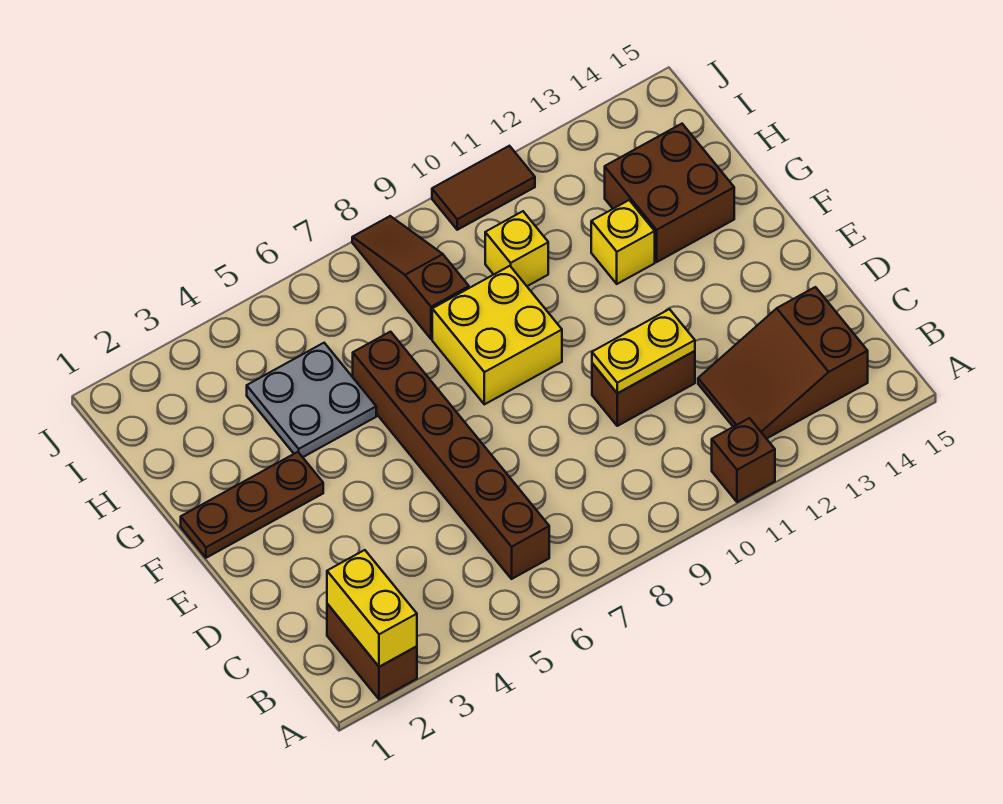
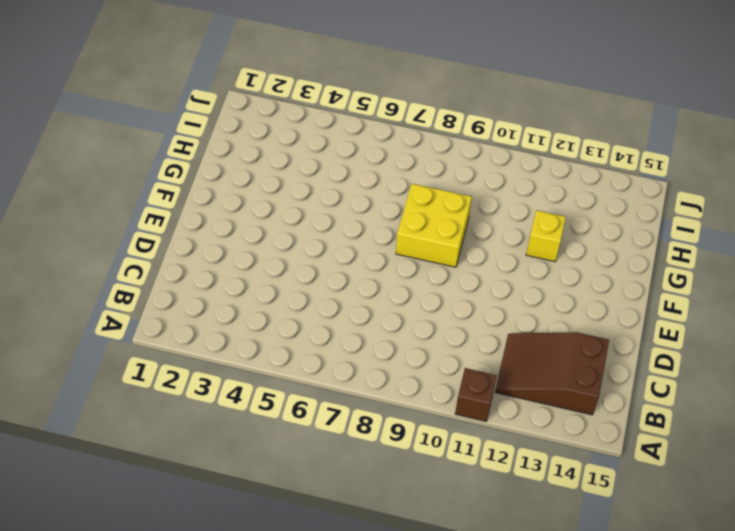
none -> brown brick A2:B2 level 1
none -> brown brick B6:G6 level 1
none -> brown brick D10:D11 level 1

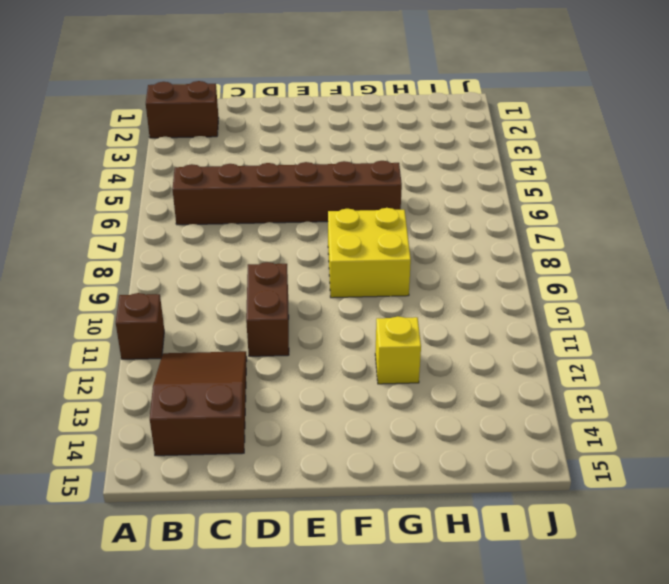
none -> brown plate F1:F3 level 1
none -> grey plate G4:H5 level 1
none -> brown brick G13:H14 level 1

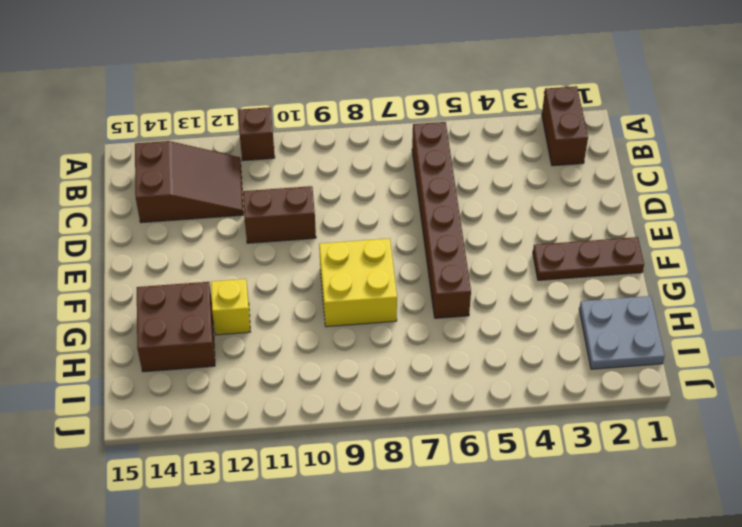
grey plate H1:I2 level 1 -> grey plate G4:H5 level 1
none -> brown slope H8:J8 level 1 top H
none -> yellow brick H10 level 1
none -> brown tile J10:J11 level 1

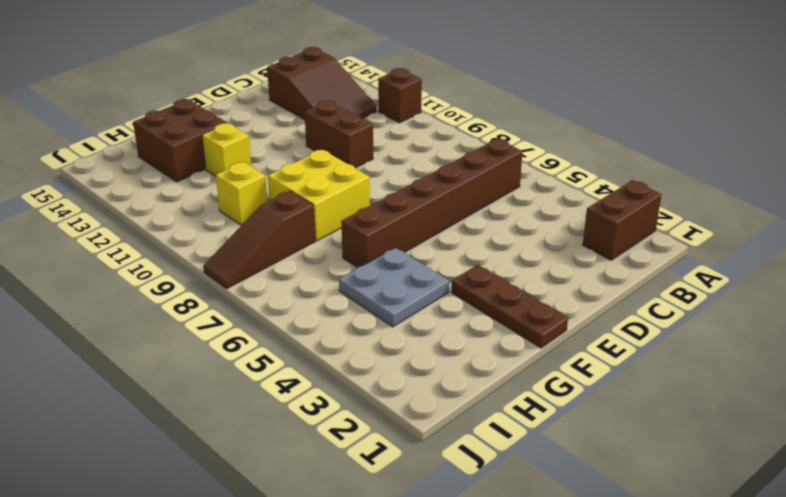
none -> brown tile J10:J11 level 1
none -> yellow brick A2:B2 level 2
none -> yellow plate D10:D11 level 2

